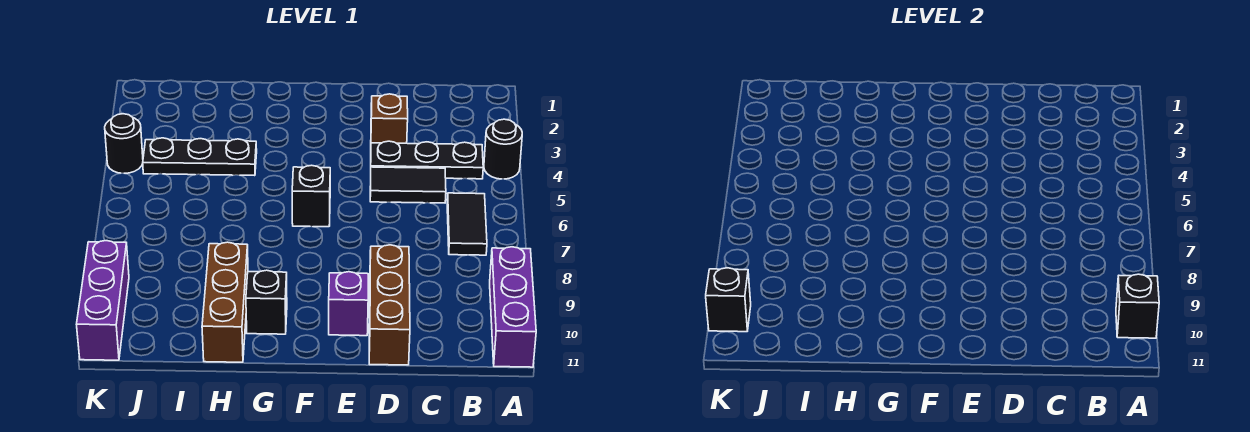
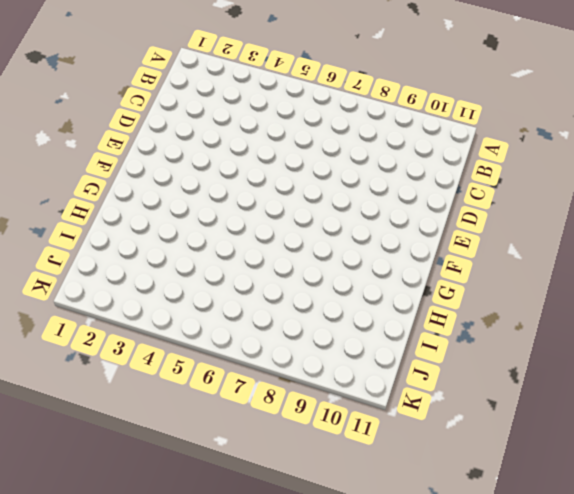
none -> black round brick A4 level 1
none -> purple brick A9:A11 level 1
none -> black plate B4:D4 level 1

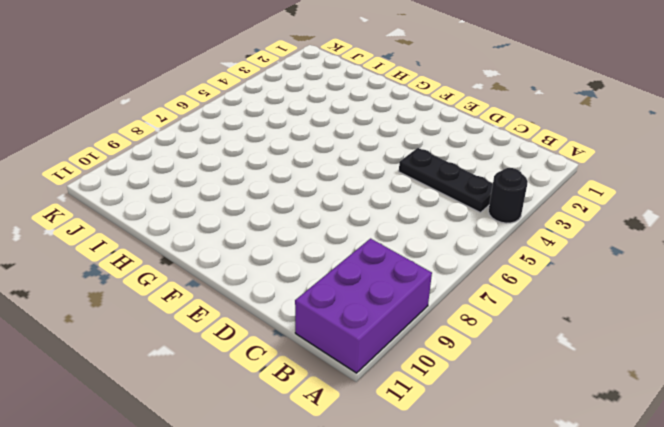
purple brick A9:B11 level 1 -> purple brick A9:A11 level 1
none -> black tile B6:B7 level 1
none -> black tile C5:D5 level 1
none -> brown brick D3 level 1

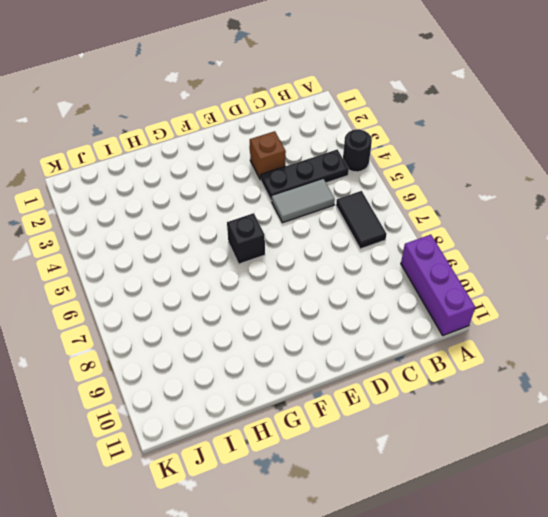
grey tile C5:D5 level 1 -> black tile C5:D5 level 1
none -> brown brick D9:D11 level 1
none -> purple brick E10 level 1
none -> black brick G10 level 1

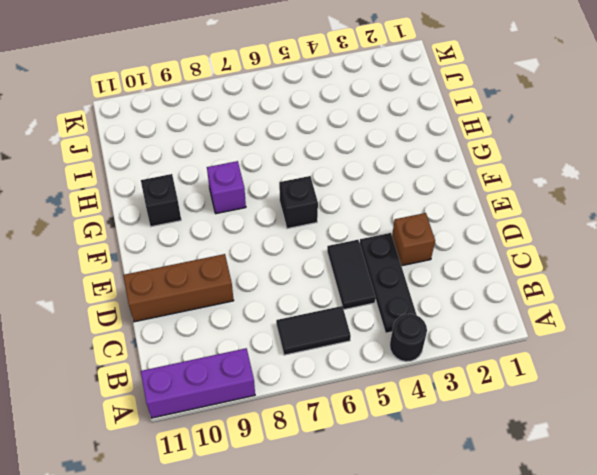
purple brick G8 level 1 -> purple brick E10 level 1
none -> black plate H4:J4 level 1
none -> brown brick H9:H11 level 1
none -> black round brick K4 level 1

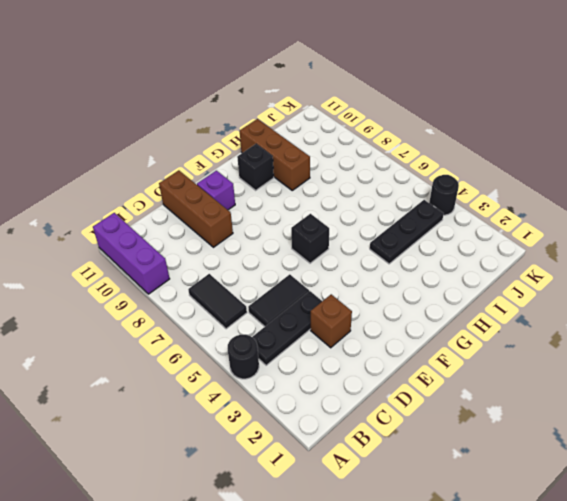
none -> purple brick K9:K11 level 1
none -> black brick A10 level 2
none -> black brick K10 level 2

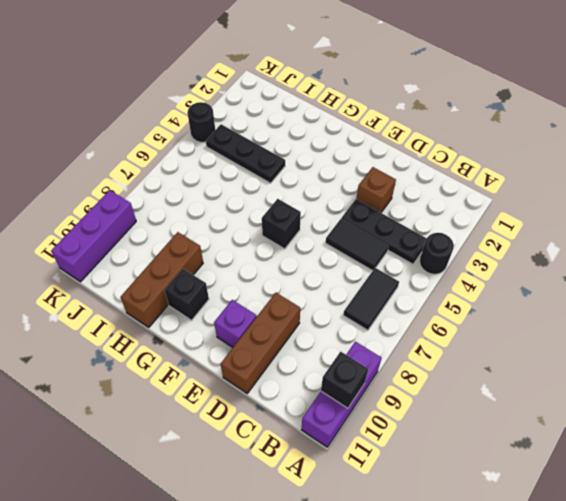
none -> black brick K10 level 2

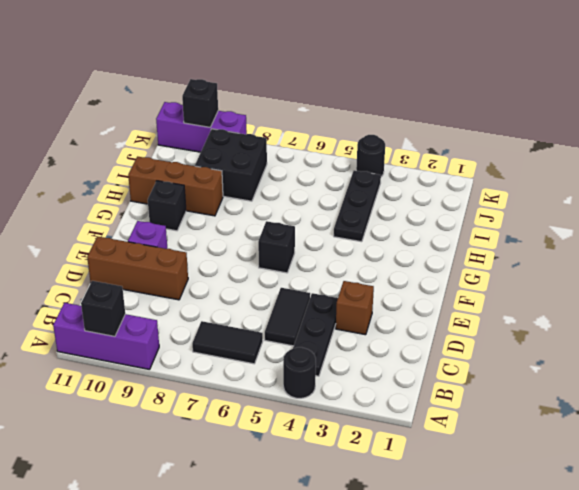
black brick I8:J9 level 1 -> none

